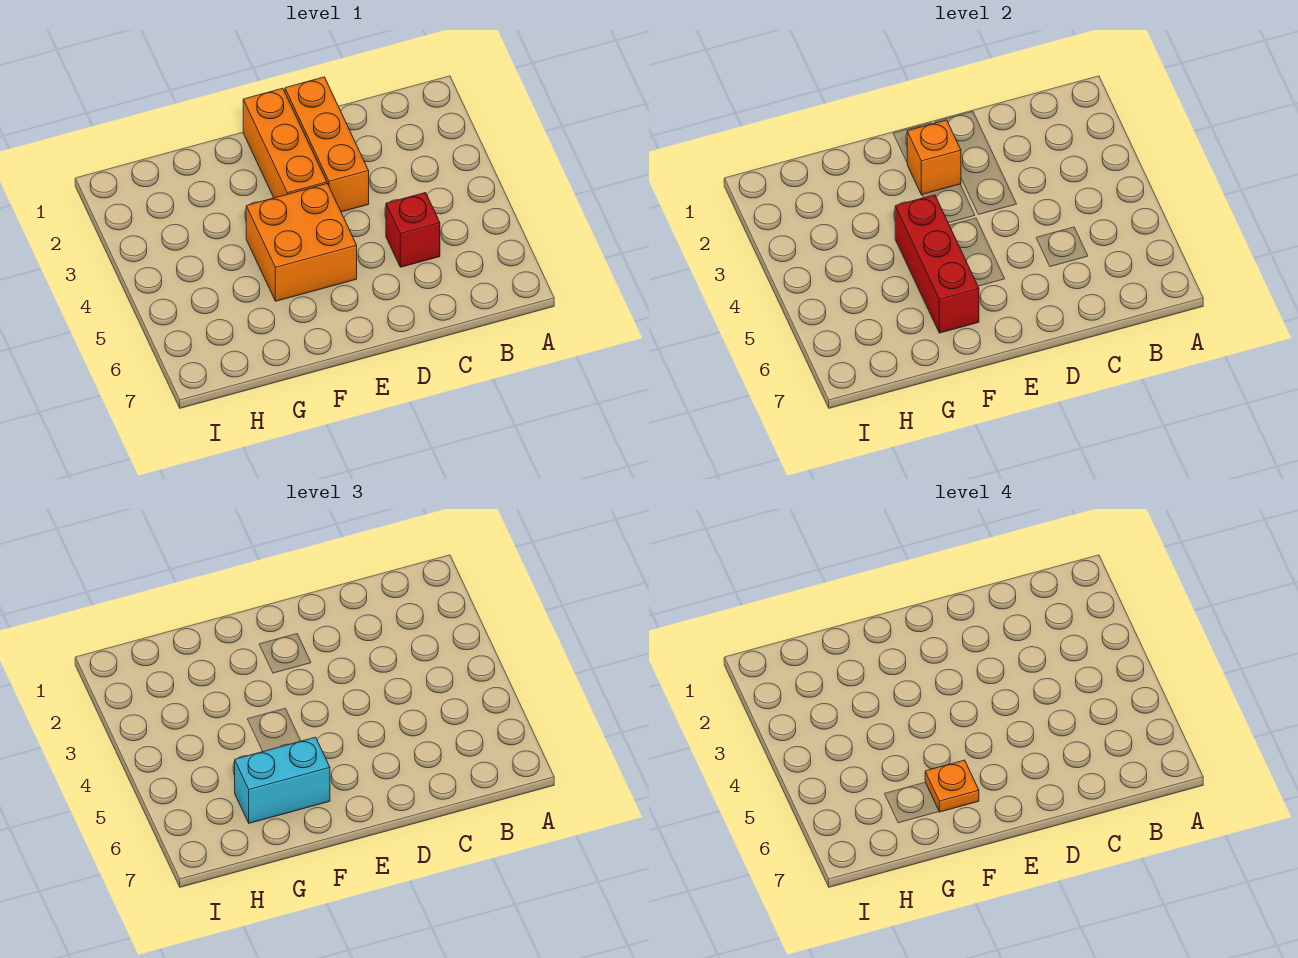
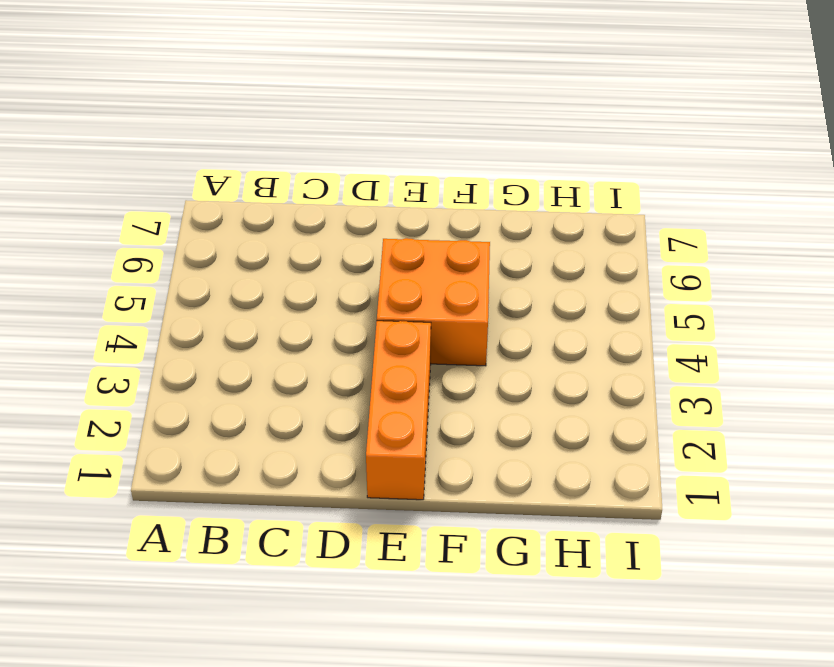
none -> red brick C5 level 1
none -> orange brick D1:D3 level 1

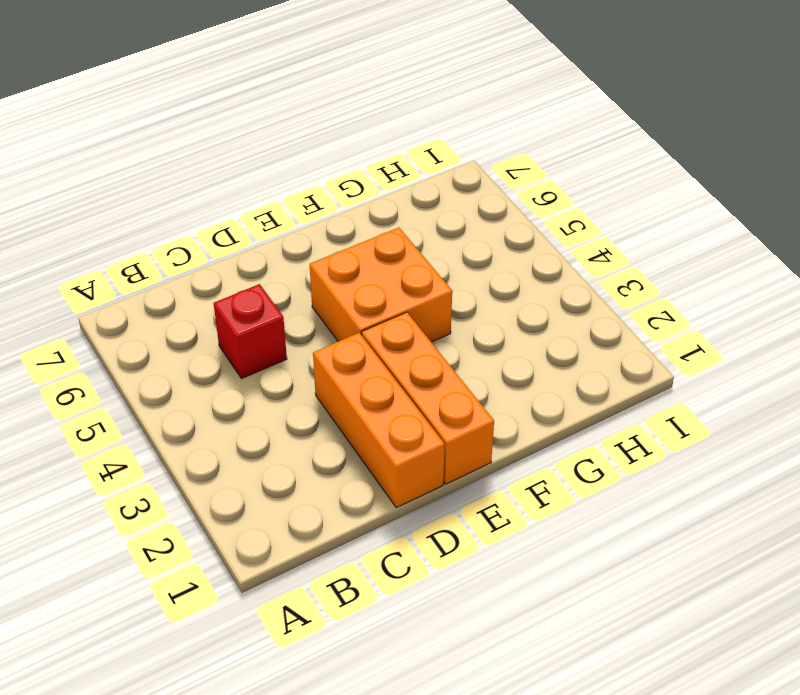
none -> orange brick E2 level 2
none -> red brick F4:F6 level 2

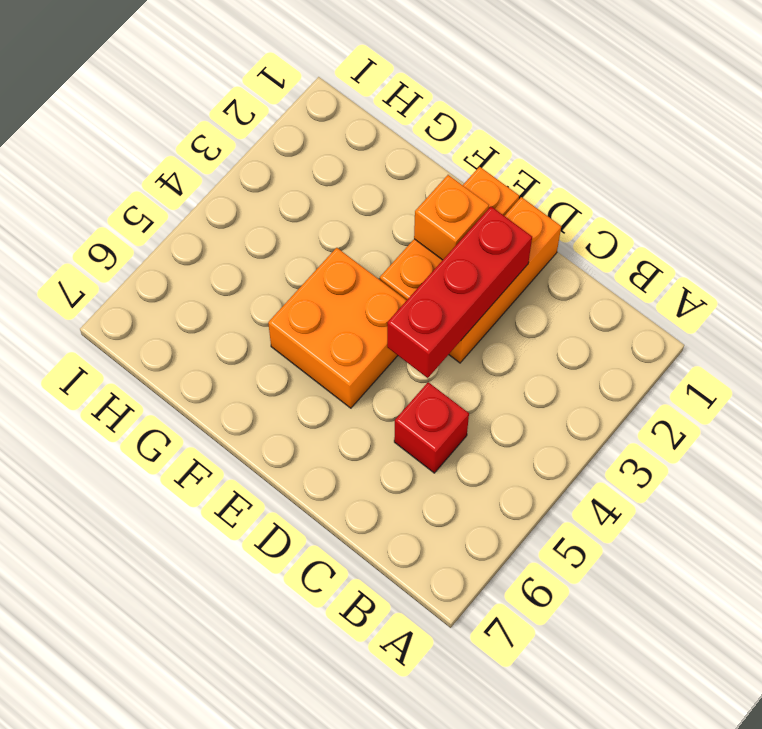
red brick D2:D4 level 2 -> red brick F4:F6 level 2
none -> cyan brick F6:G6 level 3
none -> orange plate F6 level 4

